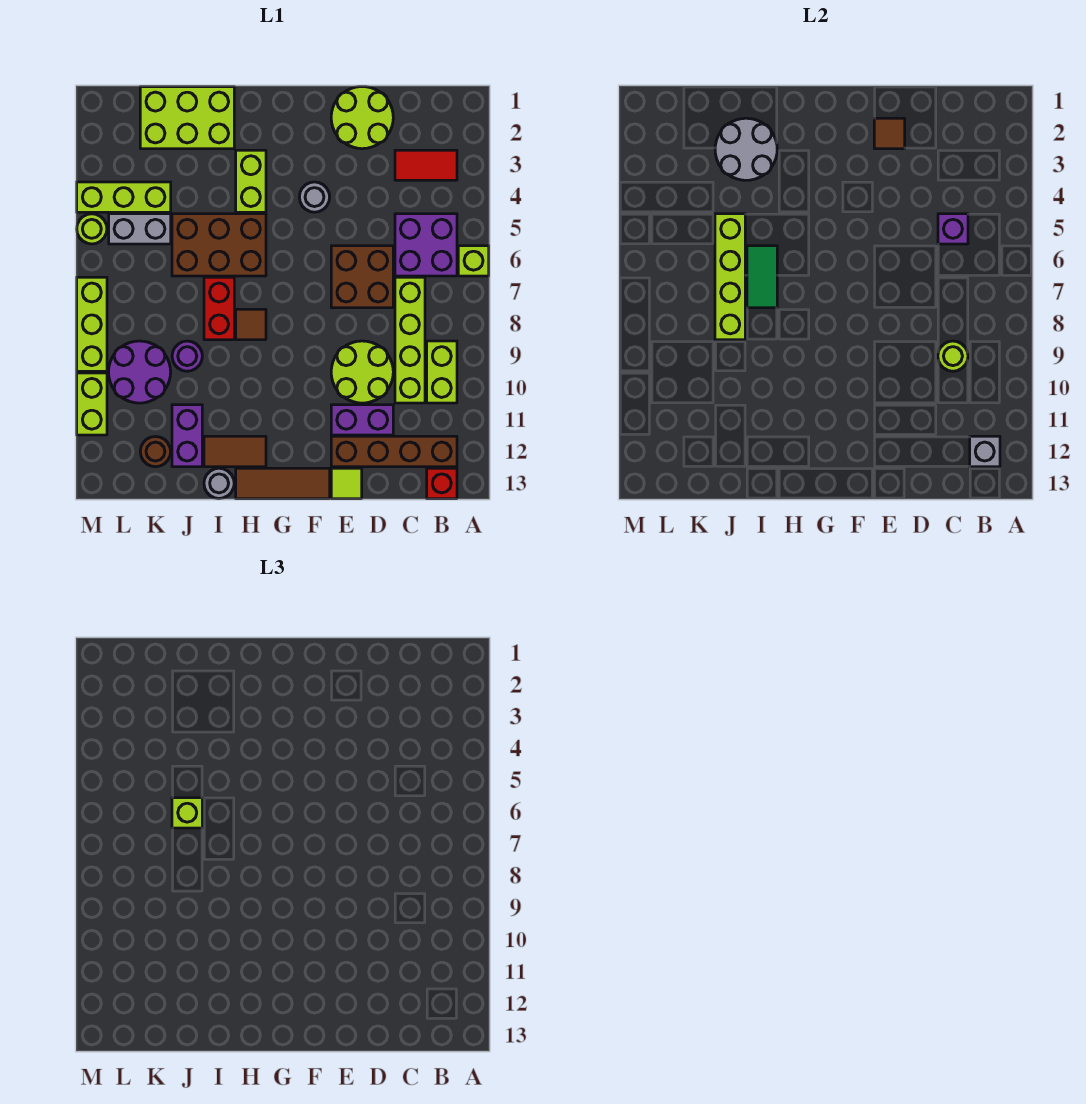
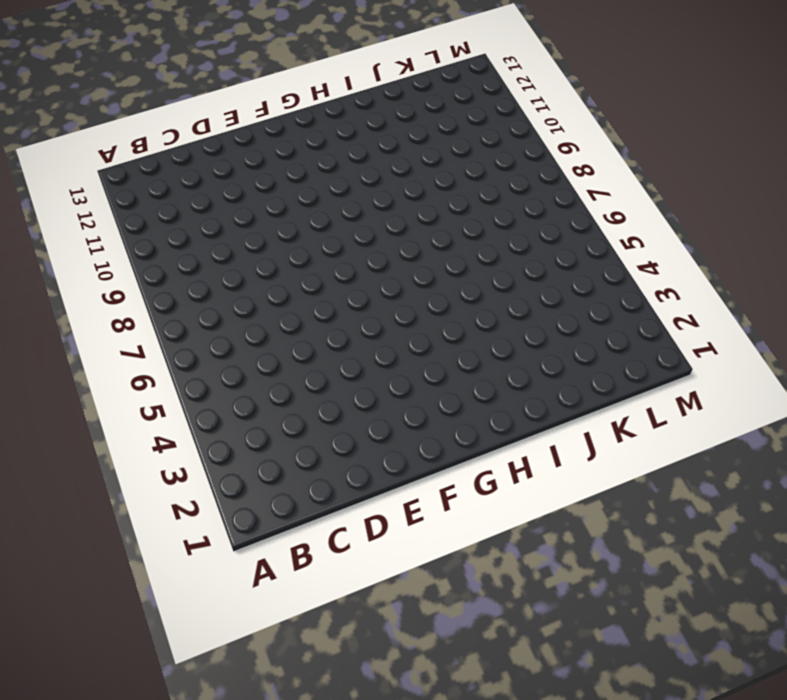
none -> lime brick A6 level 1
none -> red tile B3:C3 level 1
none -> purple brick B5:C6 level 1
none -> lime brick B9:B10 level 1

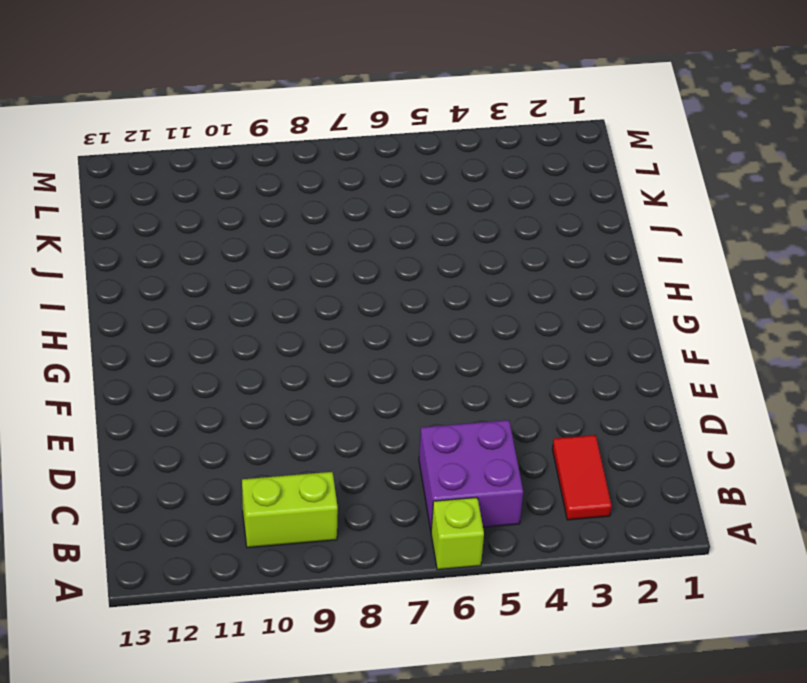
none -> brown brick B12:E12 level 1
none -> red brick B13 level 1
none -> lime brick C7:C10 level 1
none -> lime round brick D1:E2 level 1

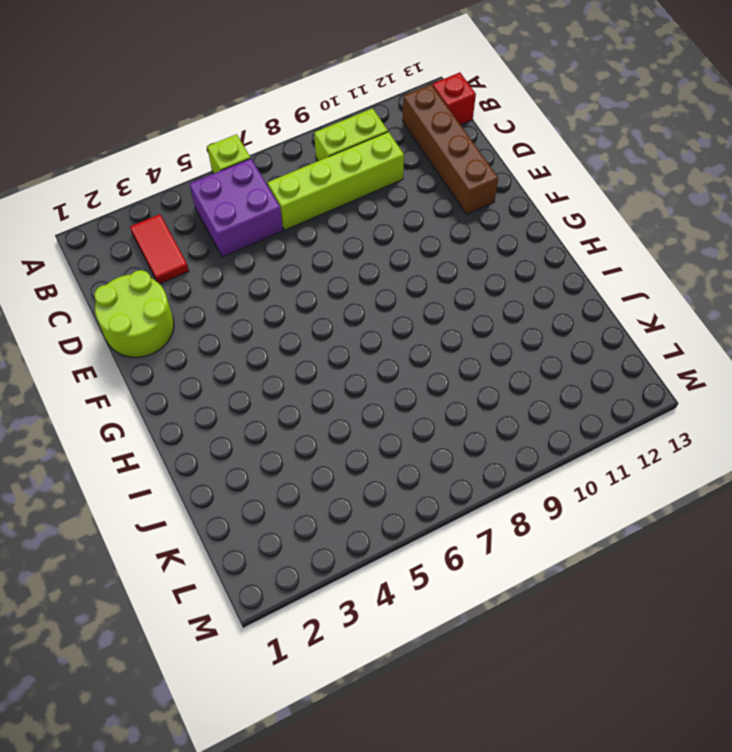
none -> brown brick D6:E7 level 1
none -> lime round brick D9:E10 level 1
none -> purple brick D11:E11 level 1
none -> lime tile E13 level 1

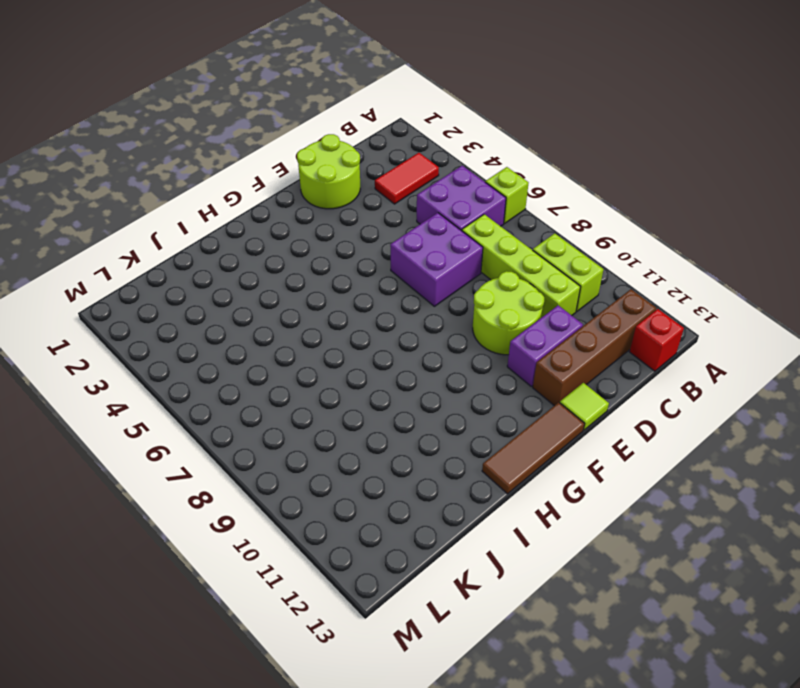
purple brick D6:E7 level 1 -> brown brick D6:E7 level 1
none -> grey round brick F4 level 1
none -> lime brick H3:H4 level 1
none -> brown brick H5:J6 level 1
none -> brown tile H8 level 1

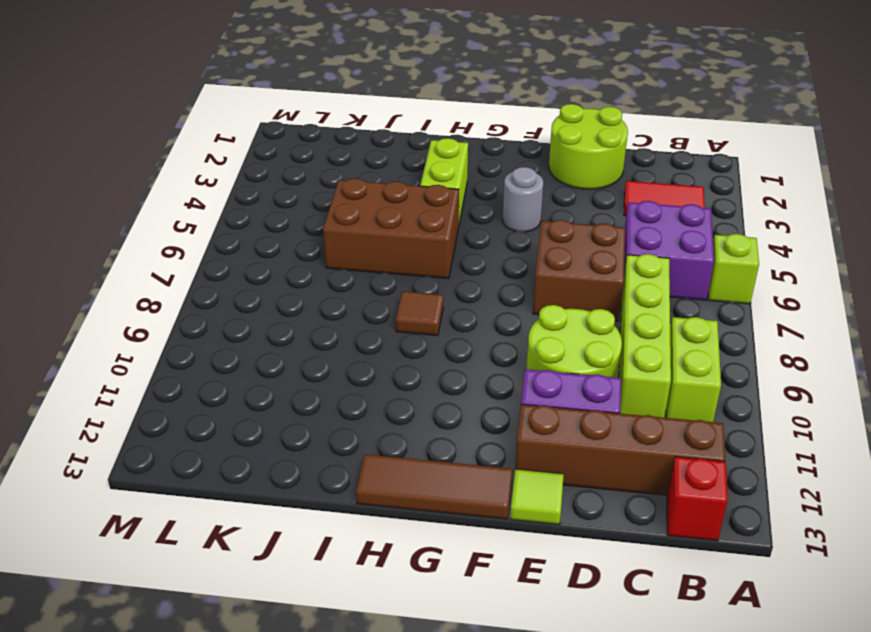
none -> brown tile H12:I12 level 1
none -> lime brick I1:K2 level 1
none -> red brick I7:I8 level 1
none -> grey round brick I13 level 1

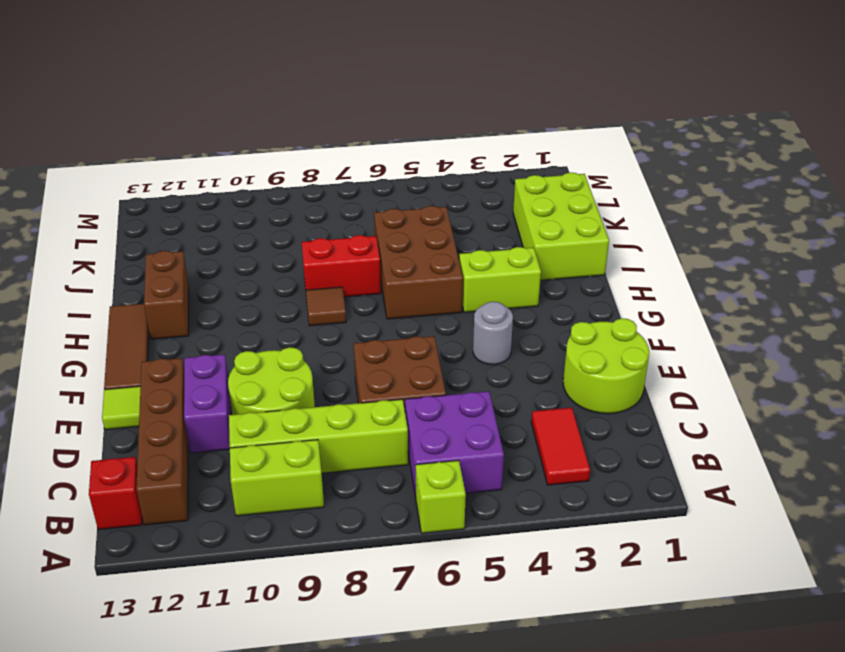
brown brick H12:I12 level 1 -> brown tile H12:I12 level 1
none -> grey round brick I13 level 1
none -> purple round brick J9 level 1
none -> purple brick J11:J12 level 1
none -> lime brick K4:M4 level 1

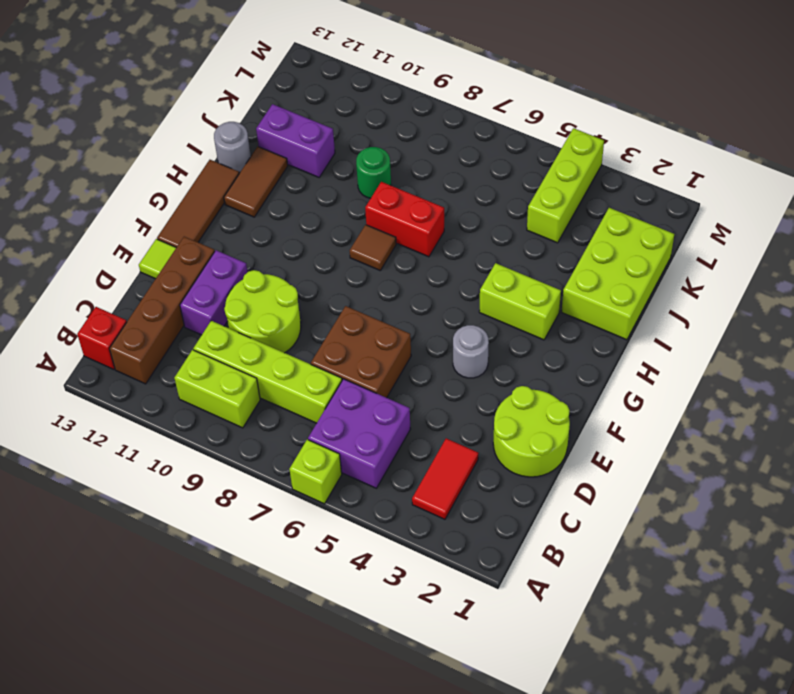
green round brick J9 level 1 -> purple round brick J9 level 1
none -> brown brick H5:J6 level 1
none -> grey brick K5:L5 level 1
none -> purple round brick K9:L10 level 1
none -> brown round brick K12 level 1

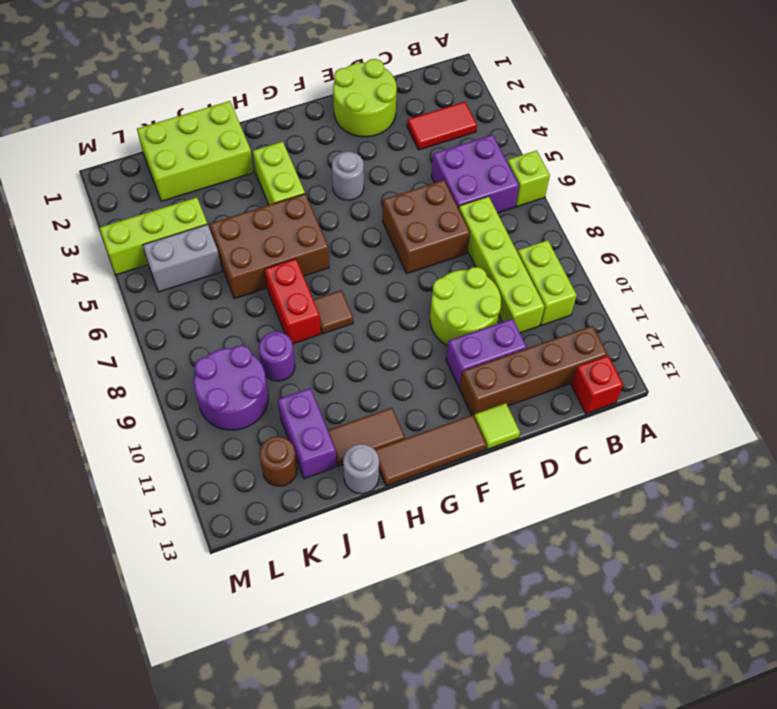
none -> lime round brick M5 level 1
none -> lime brick M7:M9 level 1
none -> lime brick M10:M11 level 1
none -> grey brick B12 level 2

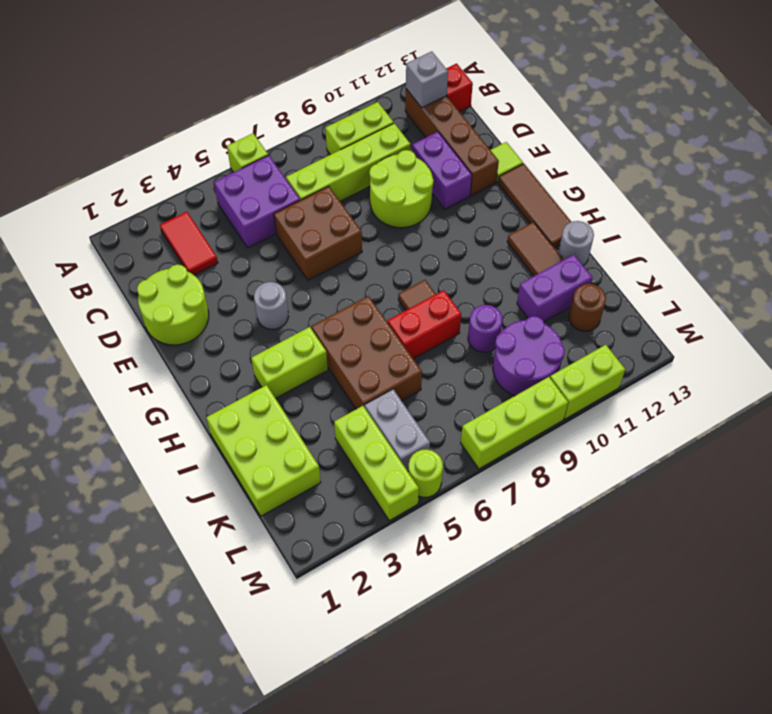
none -> purple brick C5 level 2
none -> lime round brick C9 level 2
none -> brown tile E2 level 2
none -> grey round brick I2:J3 level 2

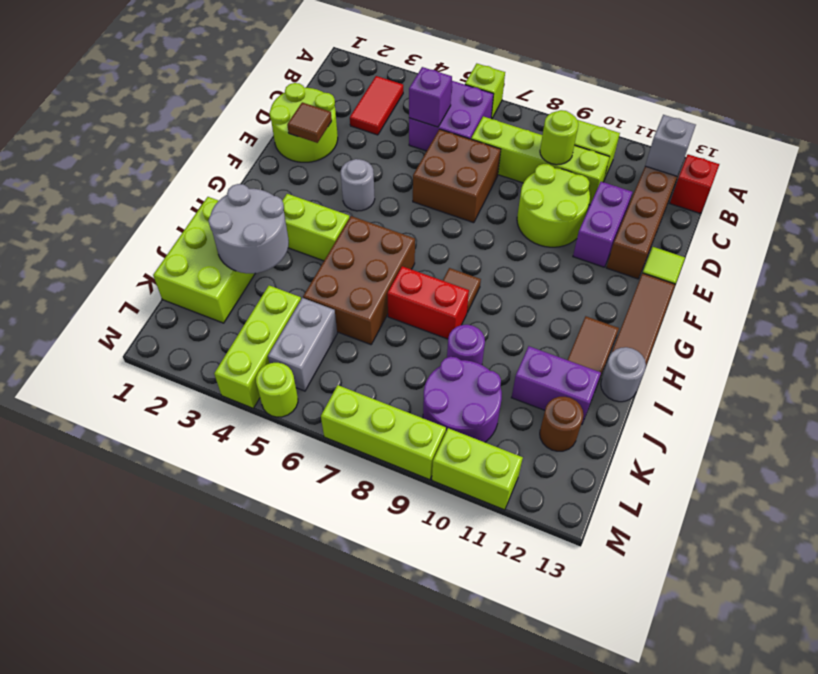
none -> green tile I6:I7 level 2
none -> lime brick J5:J8 level 2
none -> lime brick J6 level 3

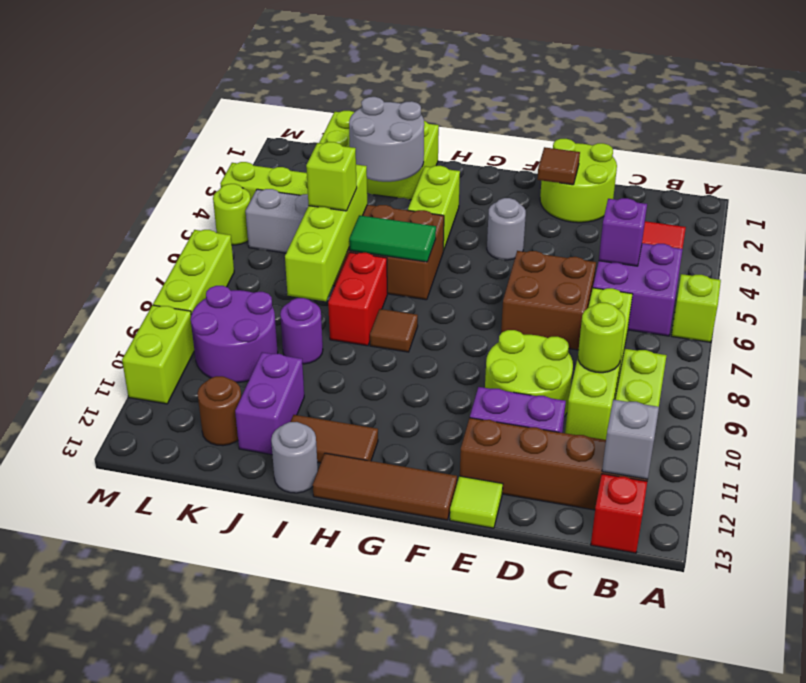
green tile H6:I6 level 2 -> green tile I6:I7 level 2

